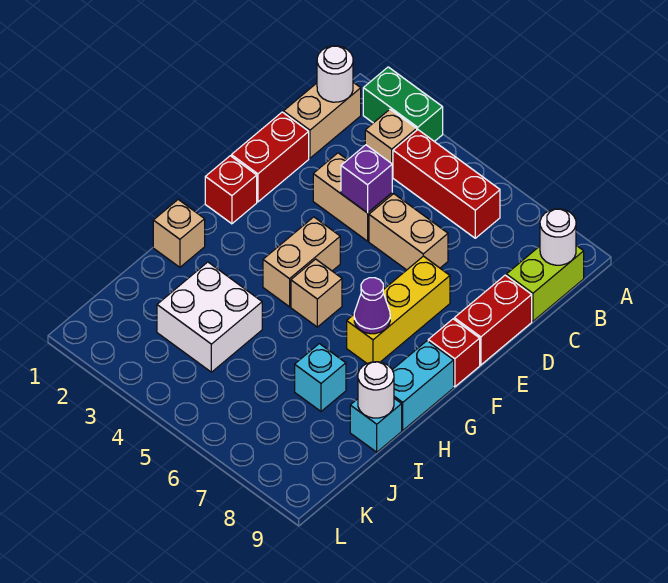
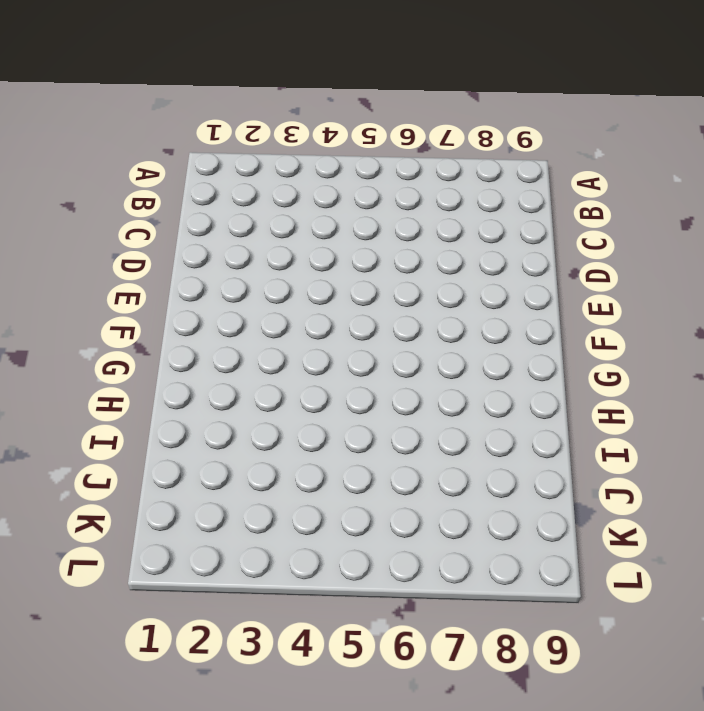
none -> green brick A2:A3 level 1
none -> tan brick B1:C1 level 1
none -> tan brick B3 level 1

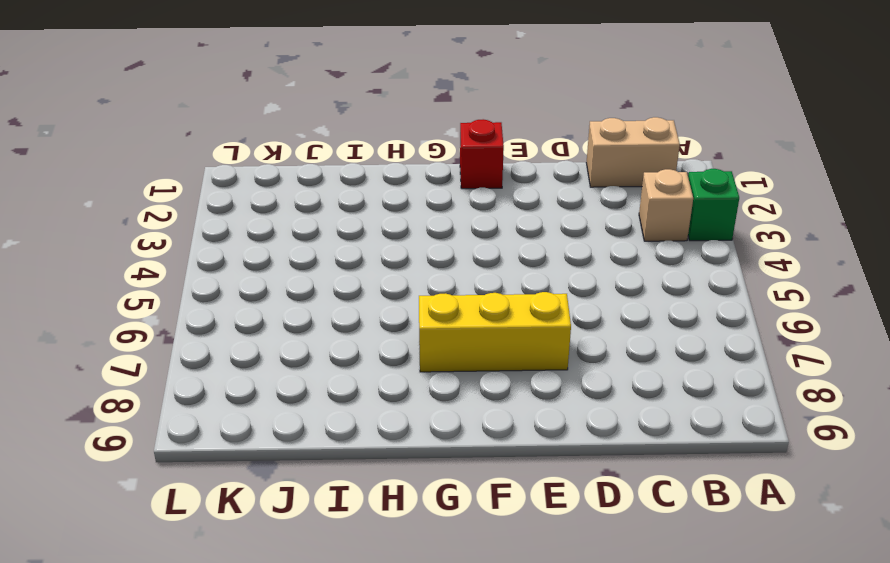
green brick A3 level 1 -> green brick A2:A3 level 1
none -> red brick B4:B6 level 1
none -> lime brick B9:C9 level 1
none -> red brick D1:E1 level 1

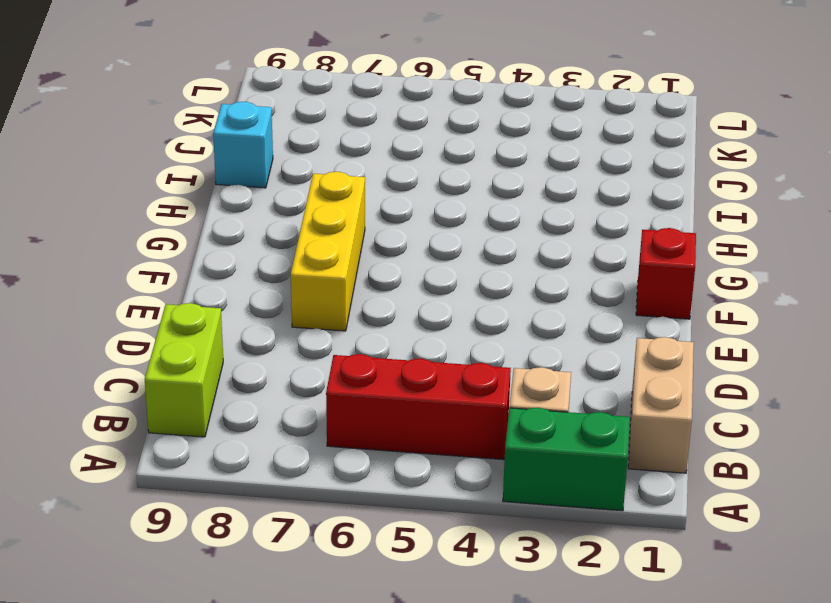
none -> red brick D1:E1 level 1
none -> tan brick D3:D4 level 1
none -> tan brick D5:D6 level 1

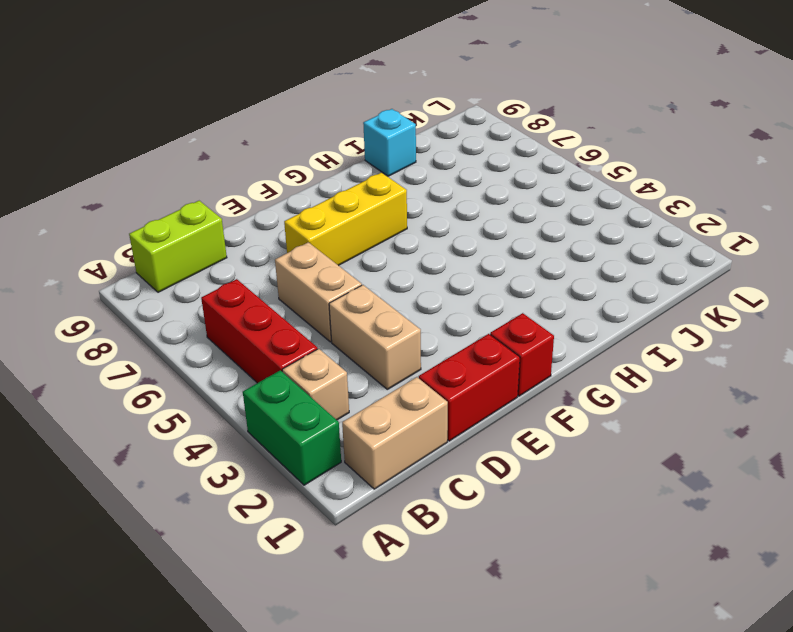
none -> red brick D9:E9 level 1
none -> tan brick F4:G4 level 1
none -> red brick F9 level 1

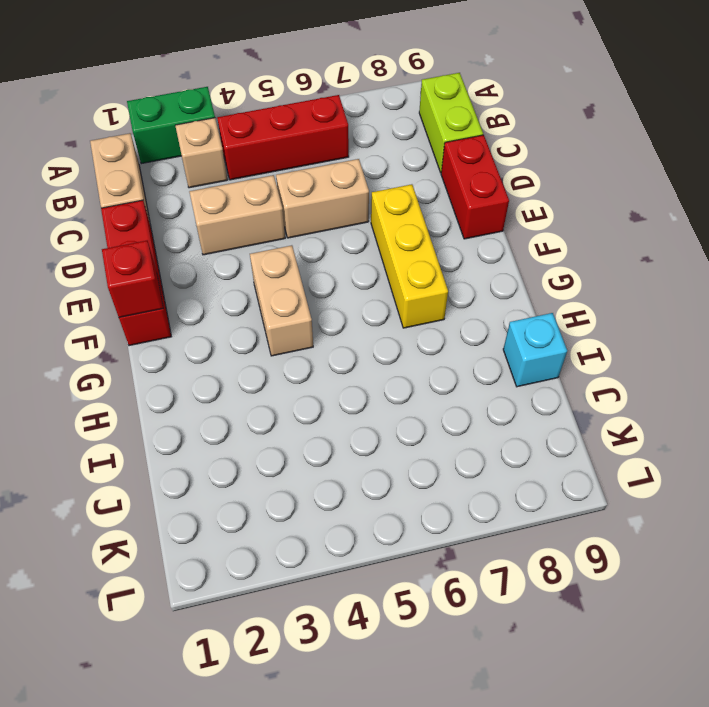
red brick F1 level 2 -> red brick F9 level 1
none -> tan brick G5 level 1
none -> cyan brick G9:H9 level 1
none -> tan brick H1 level 1

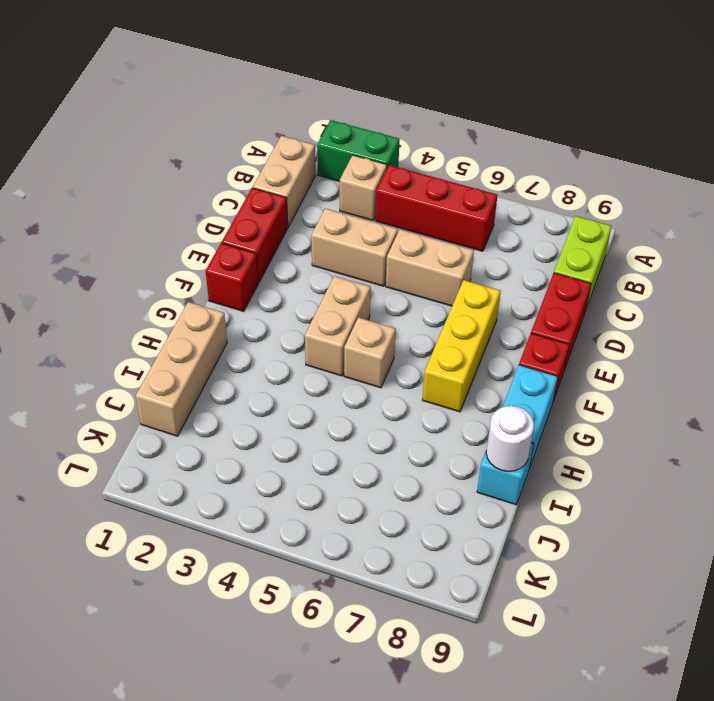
tan brick H1:J1 level 1 -> tan brick H1 level 1
none -> white brick I3:J4 level 1
none -> cyan brick I7 level 1
none -> white round brick B1 level 2

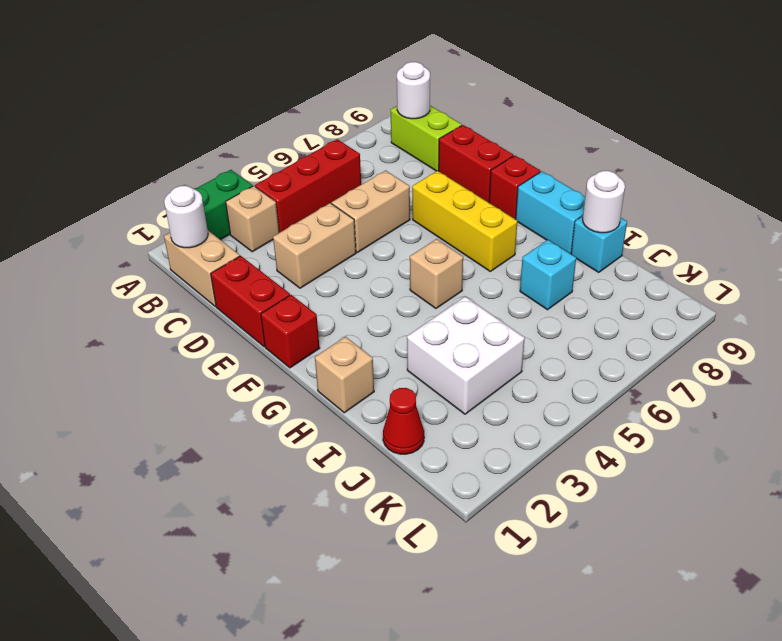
red cone J1 level 1 -> none
none -> tan brick F4:G4 level 1
none -> purple brick D4 level 2
none -> purple cone G7 level 2

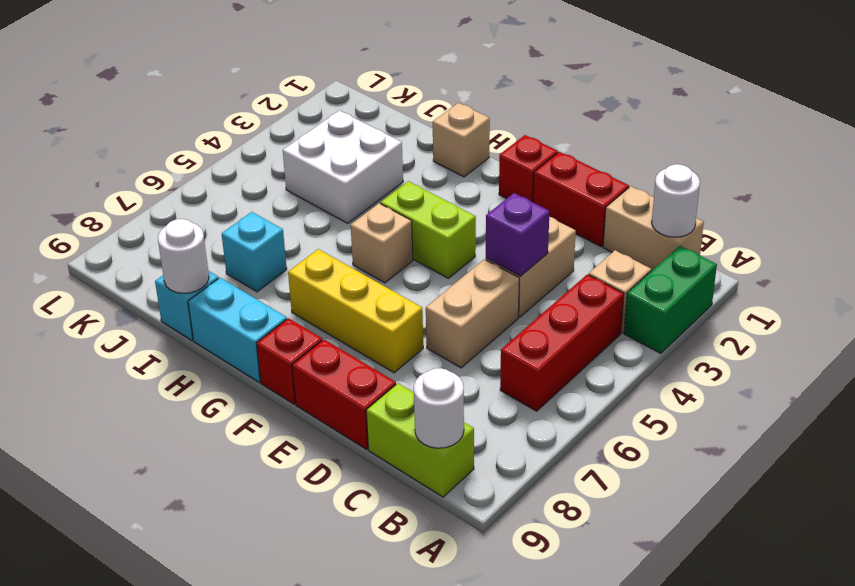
lime brick F4:G4 level 1 -> tan brick F4:G4 level 1
none -> purple cone G7 level 2

